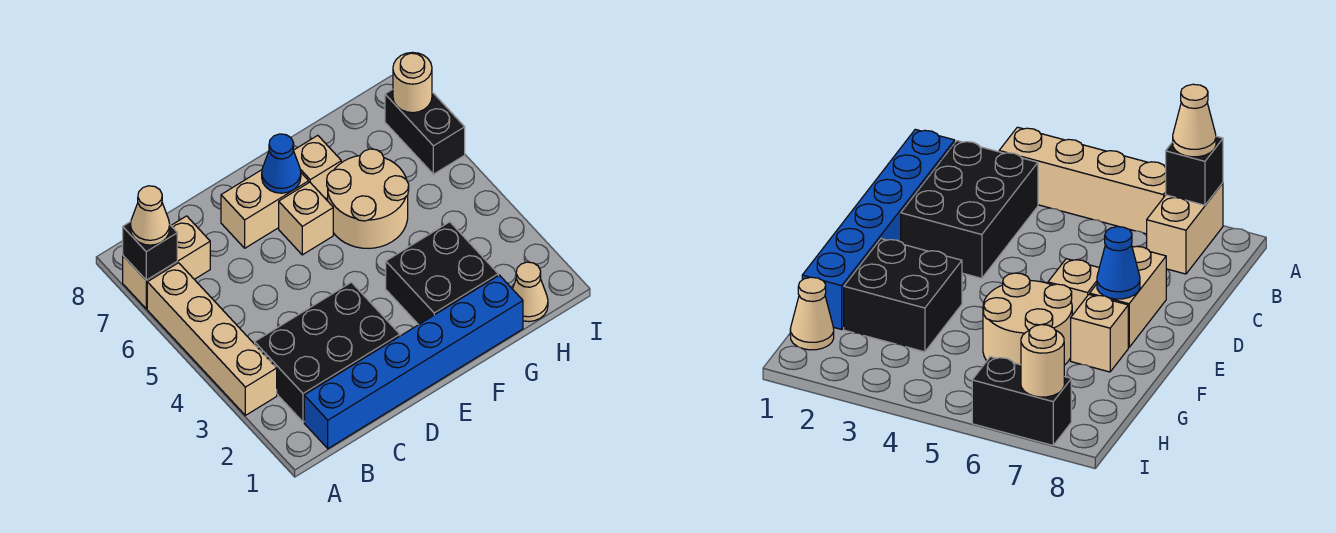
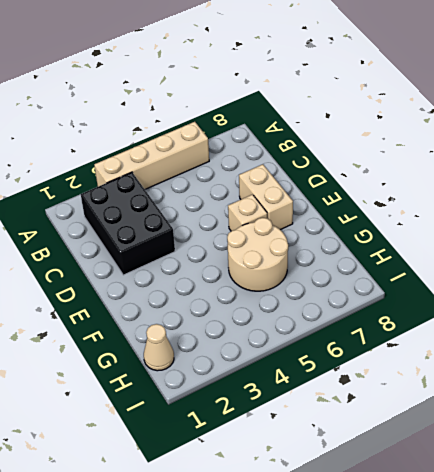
none -> tan brick A7:B7 level 1
none -> blue brick B1:G1 level 1
none -> black brick F2:G3 level 1

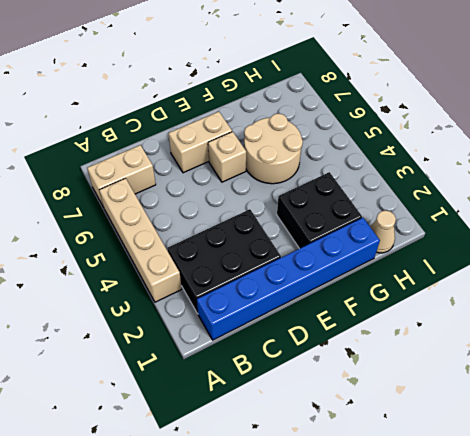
none -> tan brick F7 level 1
none -> black brick I6:I7 level 1
none -> black brick A7 level 2

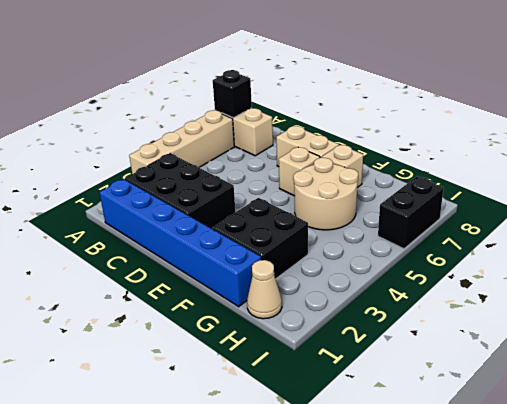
none -> blue cone E7 level 2
none -> tan round brick I7 level 2
none -> tan cone A7 level 3

